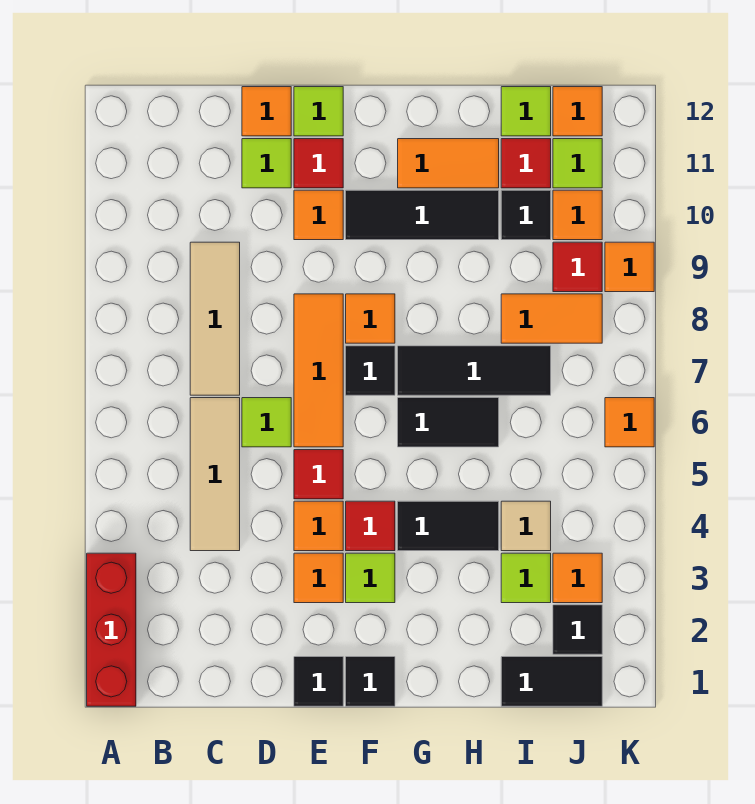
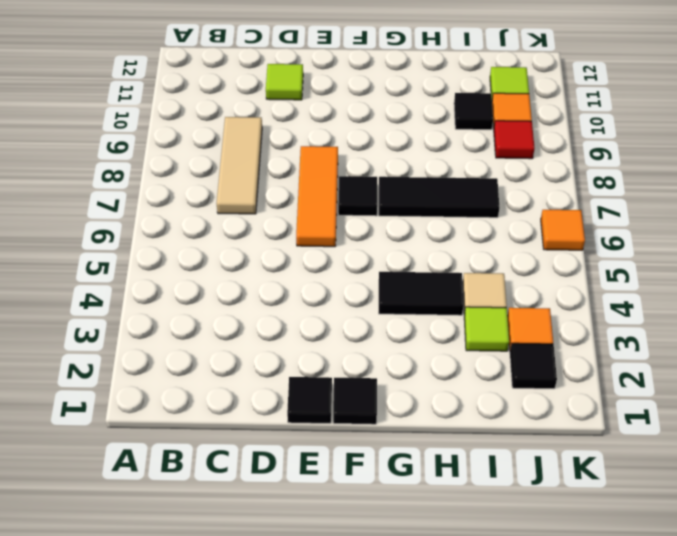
none -> red brick A1:A3 level 1
none -> tan tile C4:C6 level 1
none -> lime tile D6 level 1
none -> orange tile D12 level 1

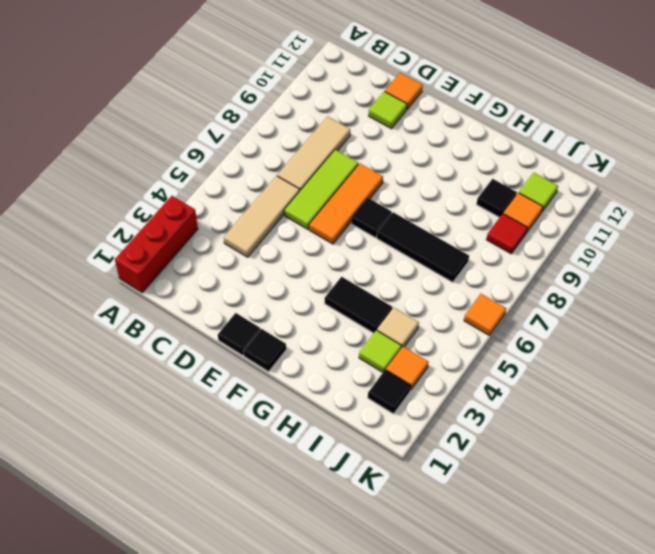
lime tile D6:D8 level 1 -> lime tile D6 level 1
none -> orange tile E3 level 1
none -> orange tile E4 level 1
none -> red tile E5 level 1
none -> orange tile E10 level 1

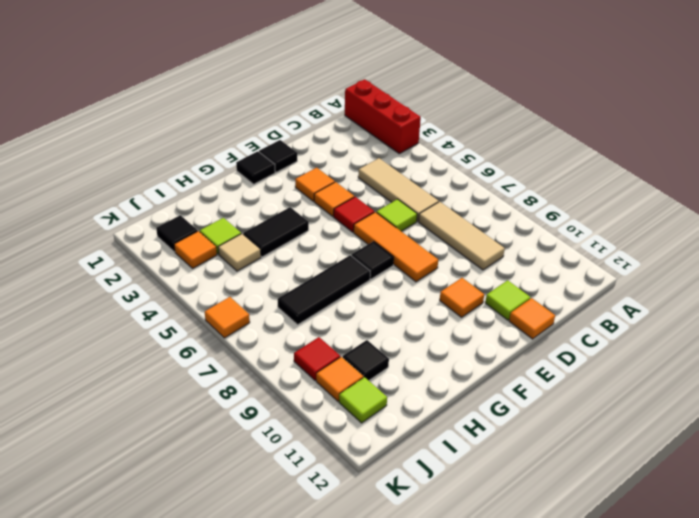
none -> red tile E11 level 1
none -> lime tile E12 level 1
none -> lime tile F3 level 1
none -> red tile F4 level 1

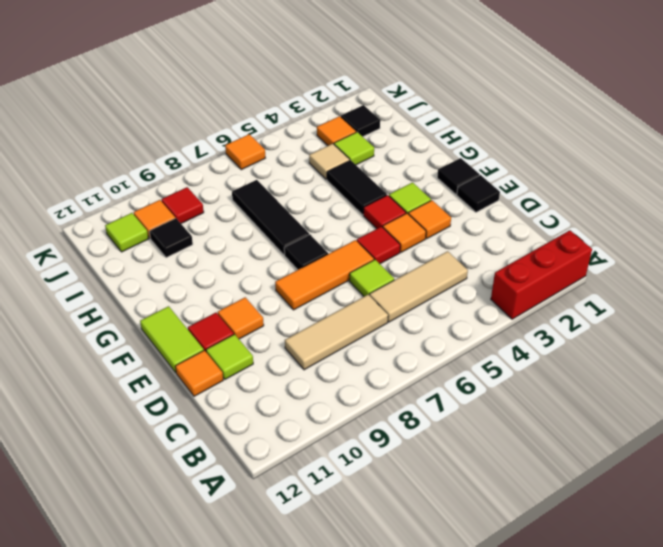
lime tile E12:F12 level 1 -> lime tile E12 level 1
none -> orange tile F8 level 1
none -> black tile F10:H10 level 1
none -> black tile G6:H6 level 1
none -> orange tile G11:H11 level 1

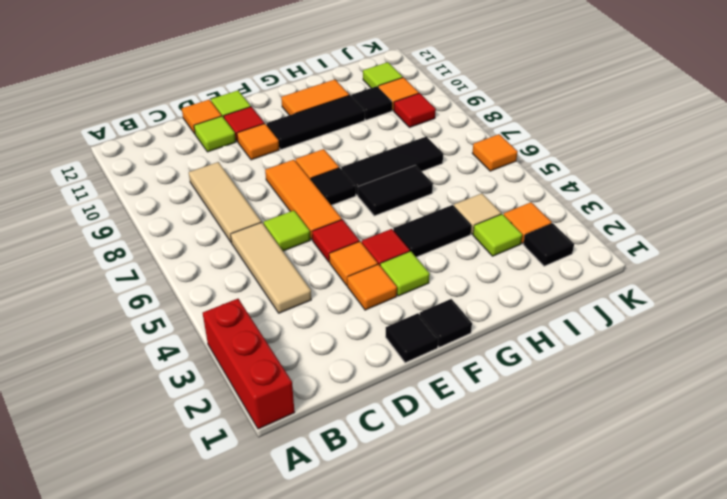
none -> black tile I1:J1 level 1
none -> orange tile I8:J8 level 1
none -> red tile I11 level 1
none -> lime tile I12 level 1

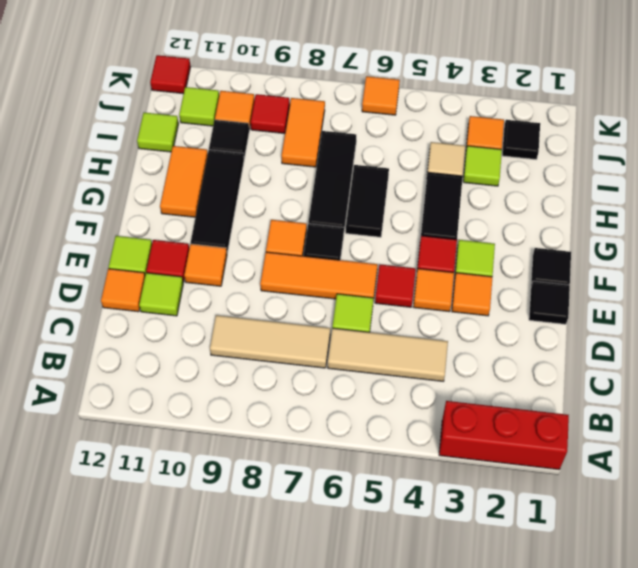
red tile K12 level 1 -> red tile I11 level 1
none -> black tile I1:J1 level 1
none -> orange tile J12 level 1
none -> orange tile K9 level 1

